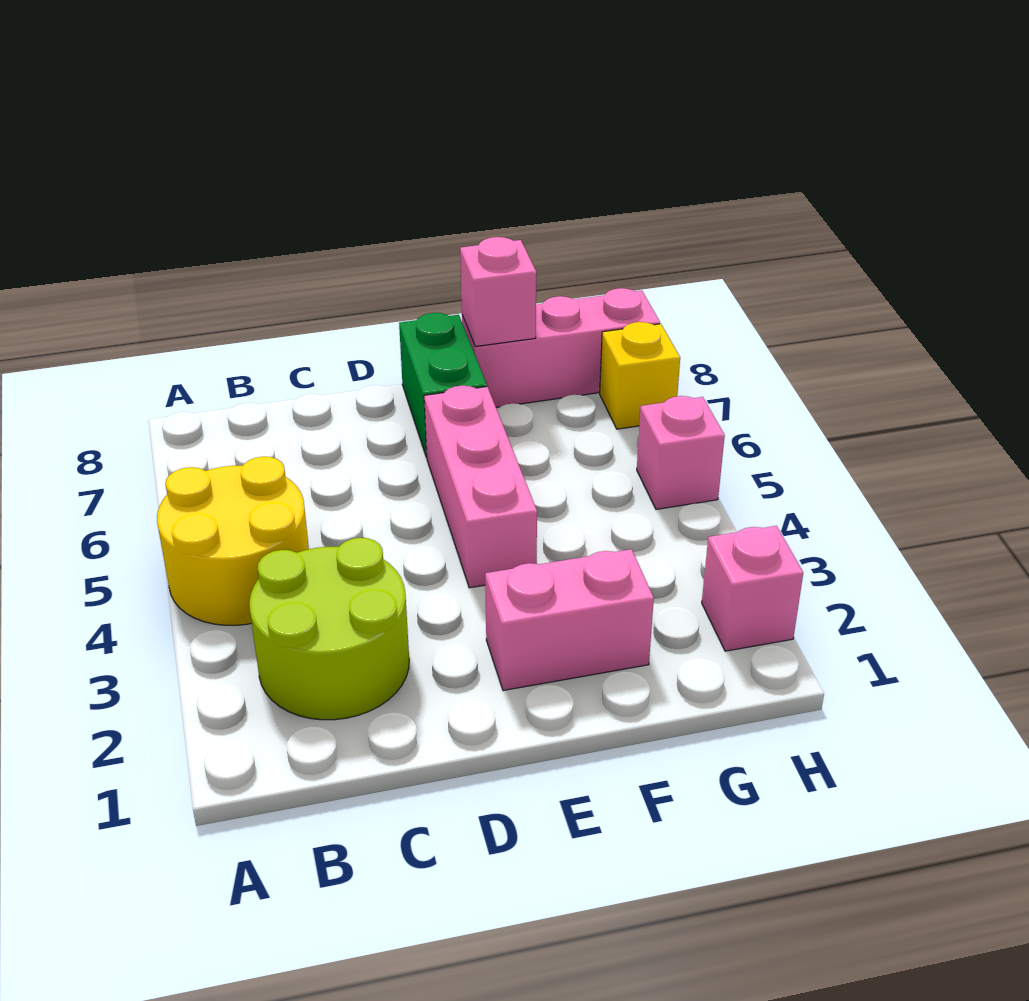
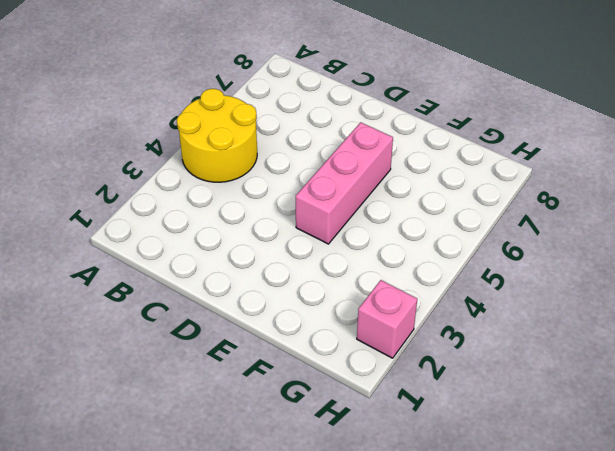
none -> lime round brick B2:C3 level 1
none -> pink brick E2:F2 level 1

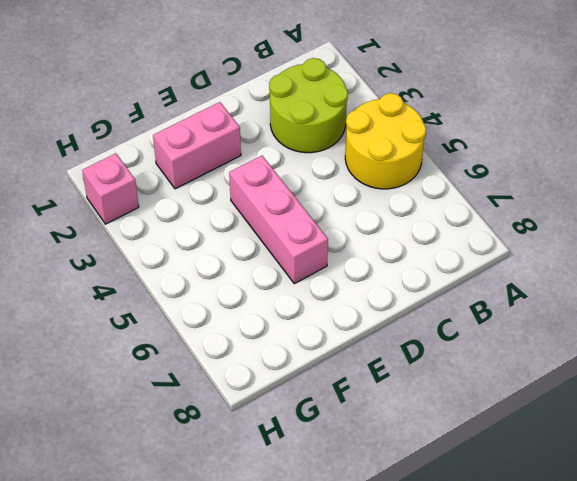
none -> green brick E7:E8 level 1
none -> pink brick F8:H8 level 1

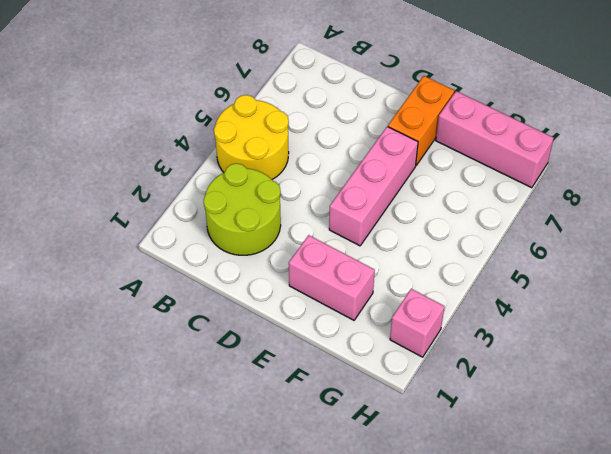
orange brick E7:E8 level 1 -> green brick E7:E8 level 1
none -> pink brick H5 level 1
none -> yellow brick H7 level 1

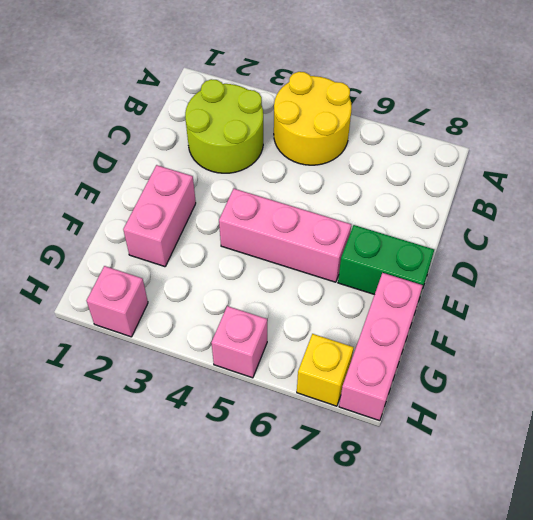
none -> pink brick F8 level 2

